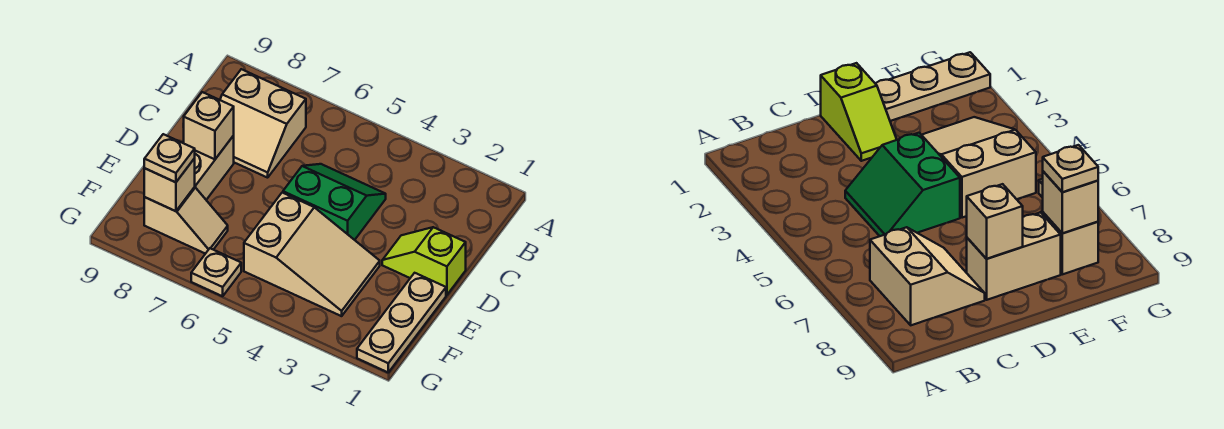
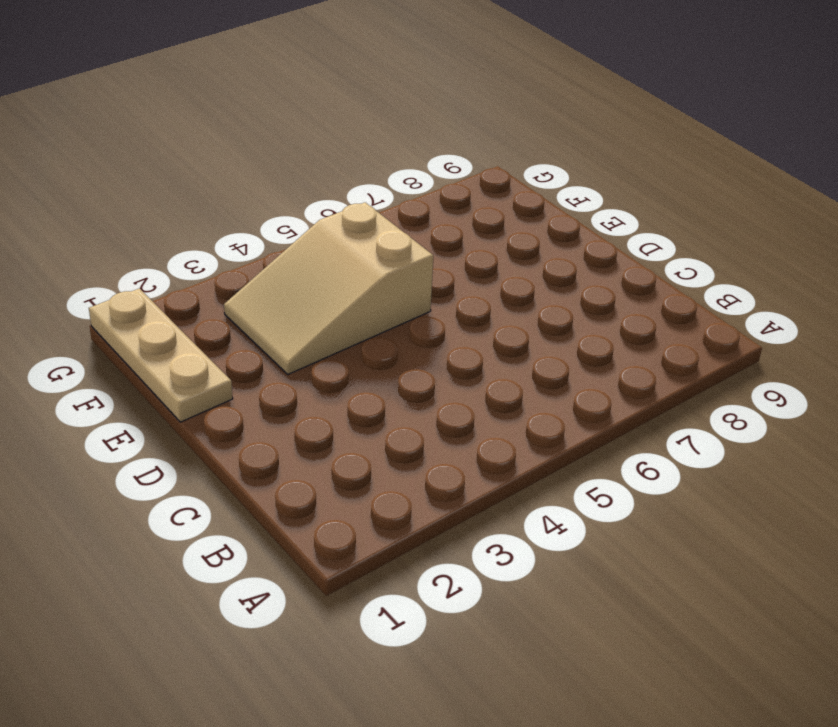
none -> tan slope B7:C8 level 1 top B
none -> green slope C4:D5 level 1 top D

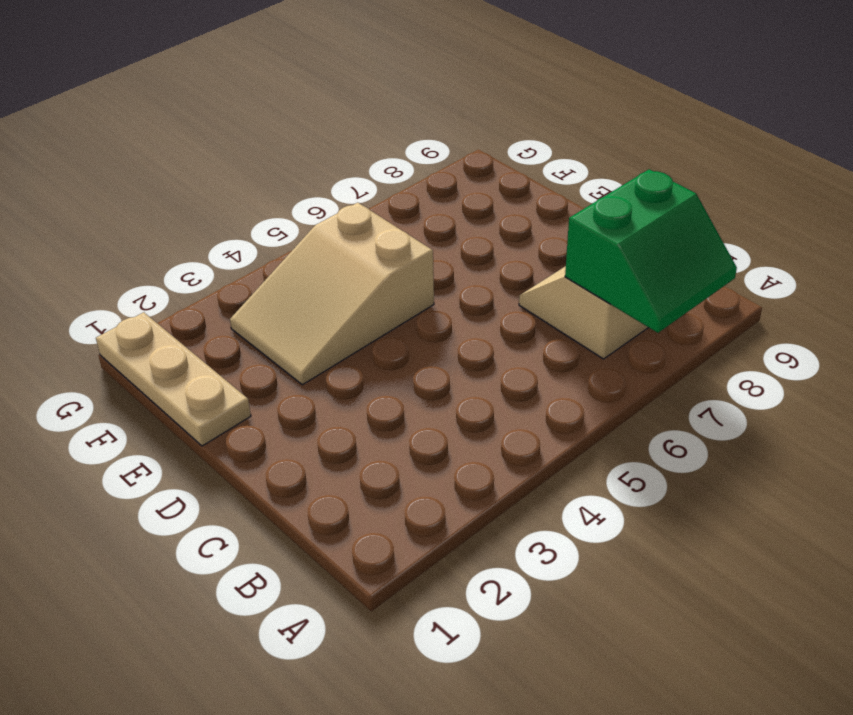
green slope A7:B8 level 2 top B -> green slope C4:D5 level 1 top D
none -> lime slope D1:D2 level 1 top 1
none -> tan brick D8:E8 level 1

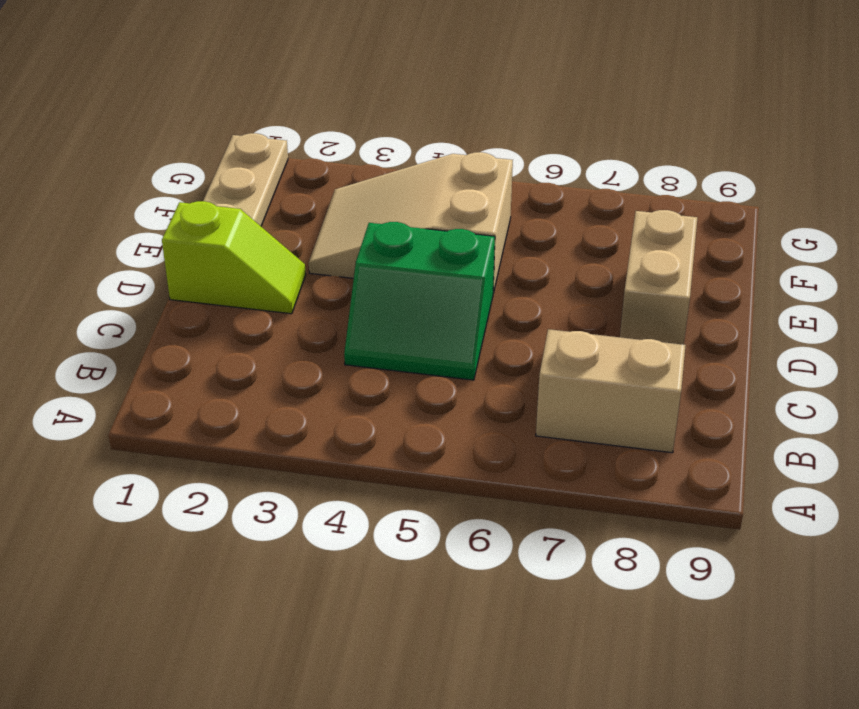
none -> tan slope F7:F8 level 1 top 8
none -> tan plate G6 level 1

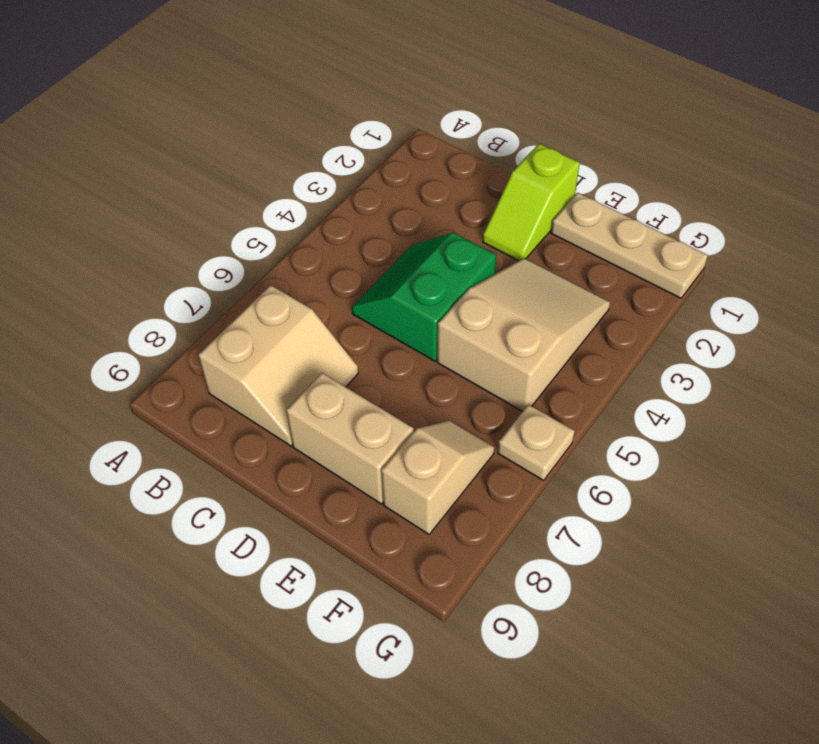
none -> tan brick D8 level 2
none -> tan brick F8 level 2

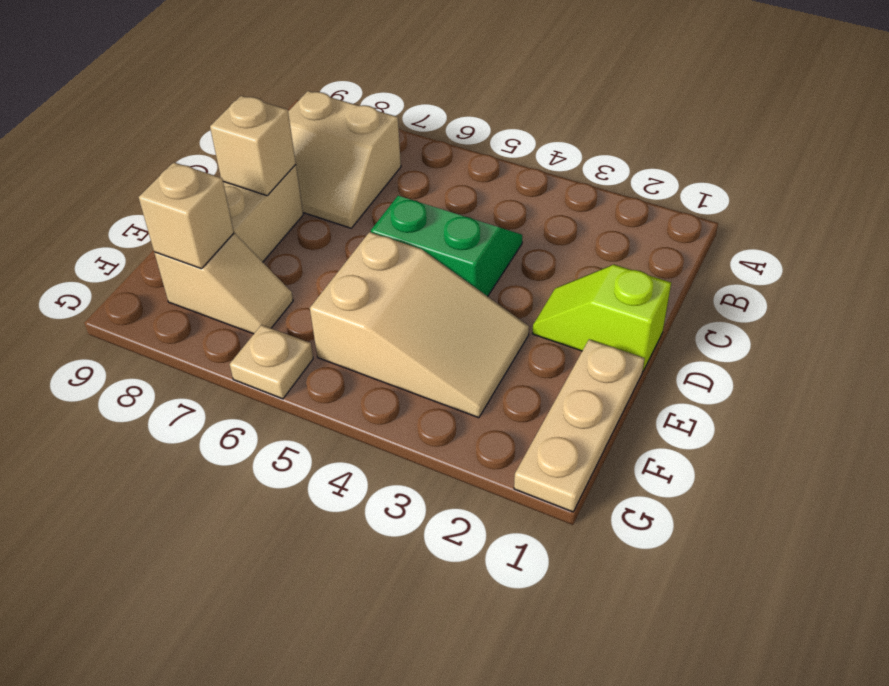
none -> tan plate F8 level 3

